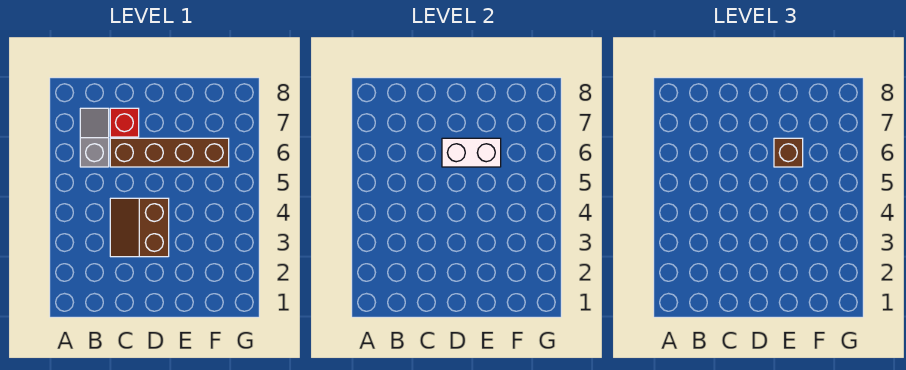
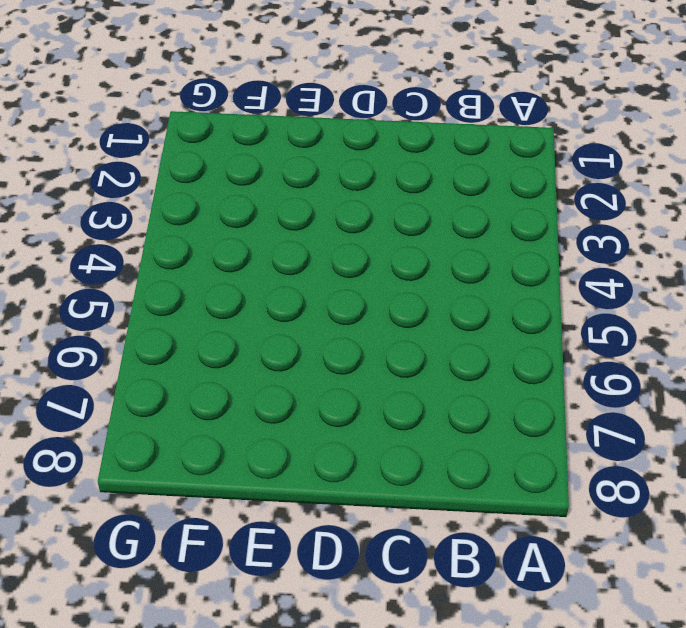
none -> grey slope B6:B7 level 1 top 6
none -> brown slope C3:D4 level 1 top D

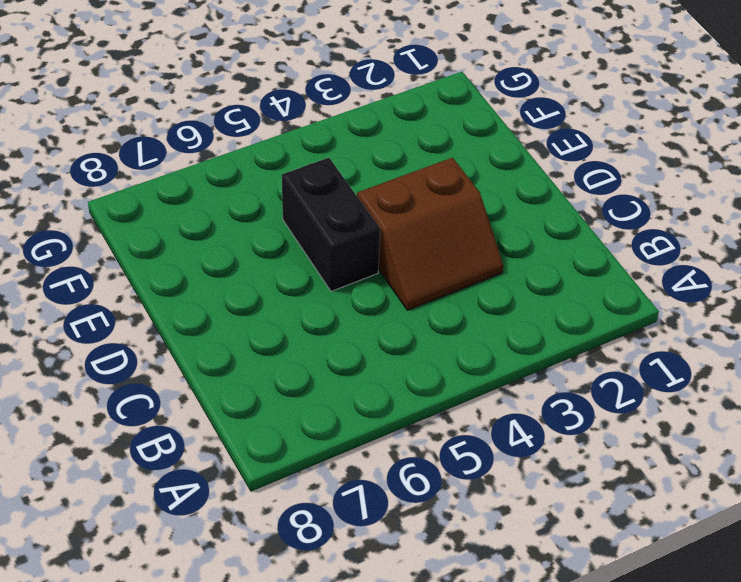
black brick D5:E5 level 1 -> none
none -> grey slope B6:B7 level 1 top 6
none -> brown brick C6:F6 level 1

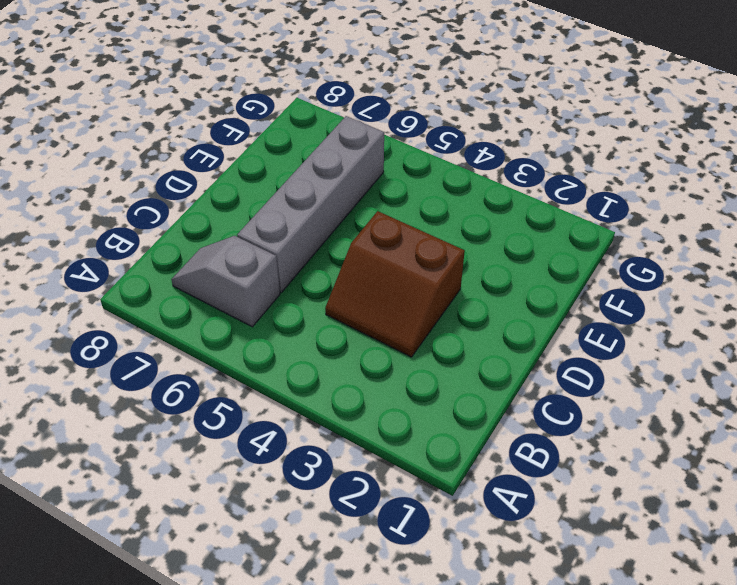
grey brick C6:F6 level 1 -> brown brick C6:F6 level 1
none -> red brick C7 level 1
none -> white brick D6:E6 level 2

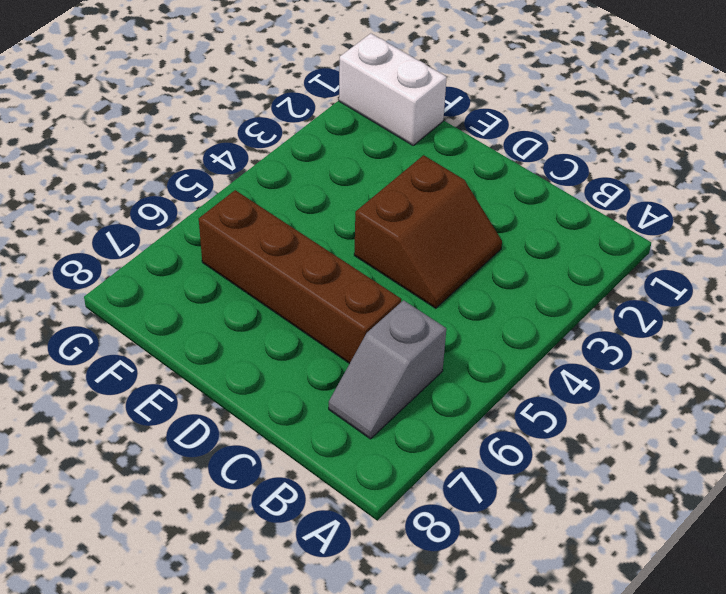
white brick F1:G1 level 1 -> white brick D6:E6 level 2
none -> red brick C7 level 1
none -> brown brick E6 level 3

